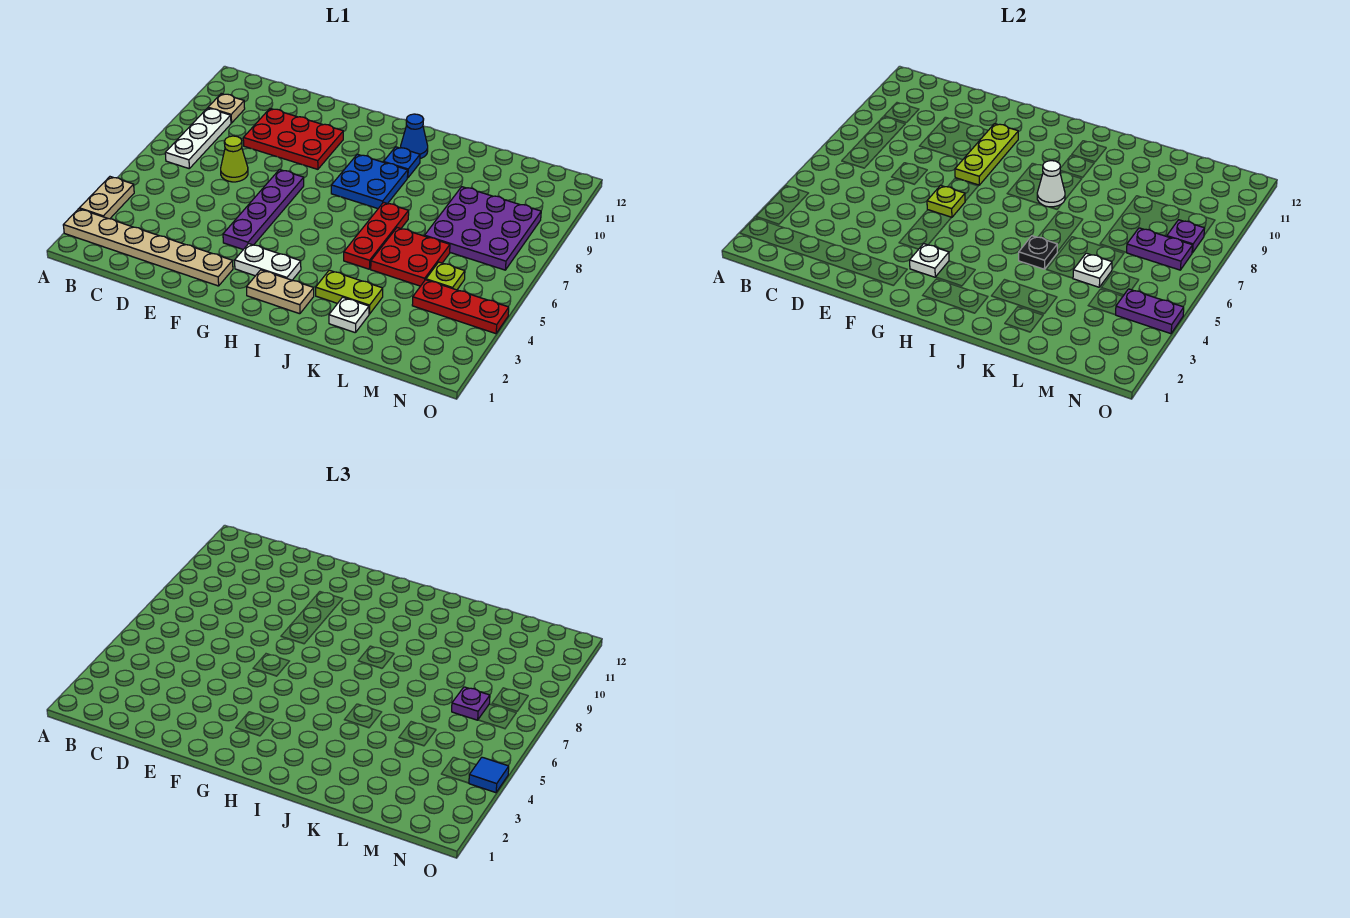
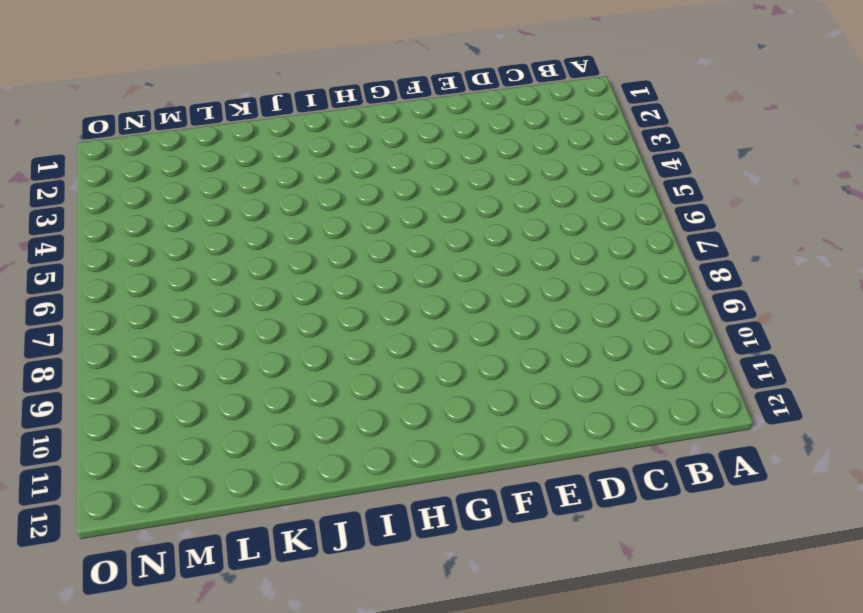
none -> tan plate A2:F2 level 1
none -> tan plate A3:A4 level 1
none -> white plate B7:B9 level 1
none -> tan plate B10 level 1

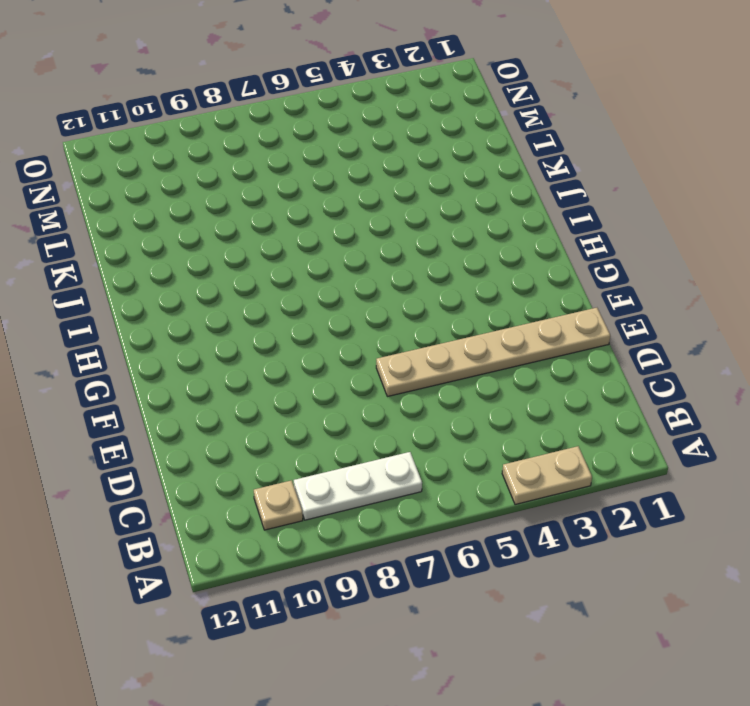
tan plate E1:E6 level 1 -> tan plate A2:F2 level 1
none -> lime cone D7 level 1
none -> red plate D9:F10 level 1
none -> purple plate F4:F7 level 1
none -> white plate G3:H3 level 1

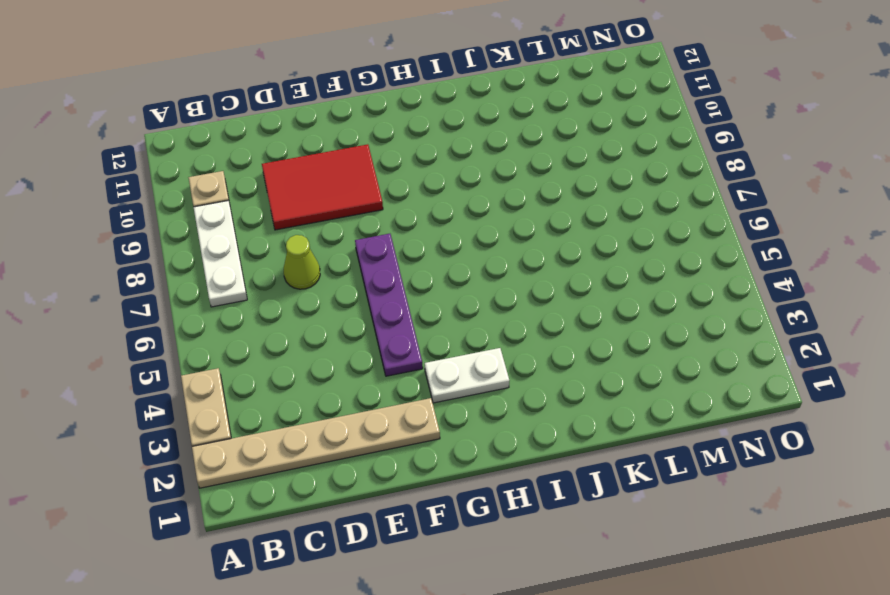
red tile D9:F10 level 1 -> red plate D9:F10 level 1
none -> tan plate H2:I2 level 1
none -> blue plate H8:I9 level 1
none -> blue plate I10 level 1
none -> blue cone I11 level 1

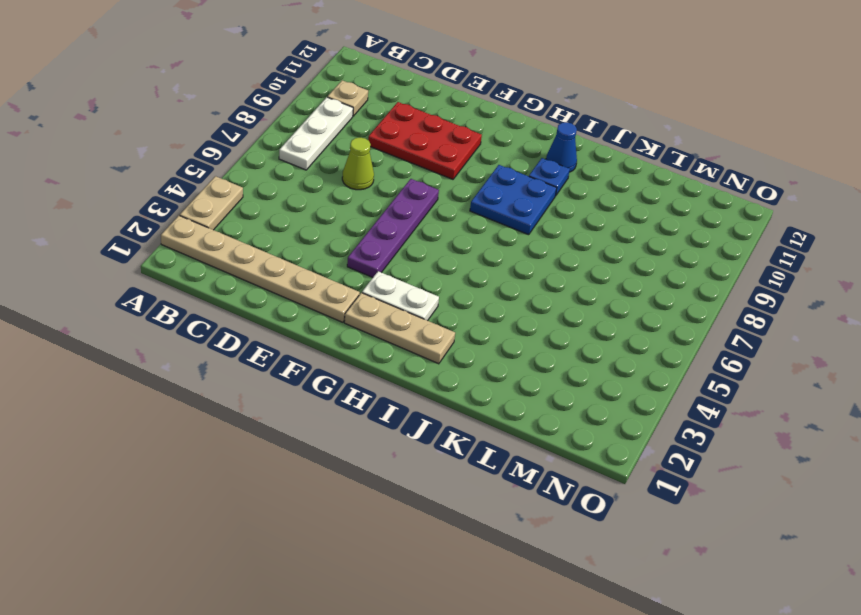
tan plate G2:I2 level 1 -> tan plate H2:I2 level 1
none -> lime plate J3:K3 level 1
none -> red plate J5:J7 level 1
none -> white plate K2 level 1
none -> red plate K5:L6 level 1

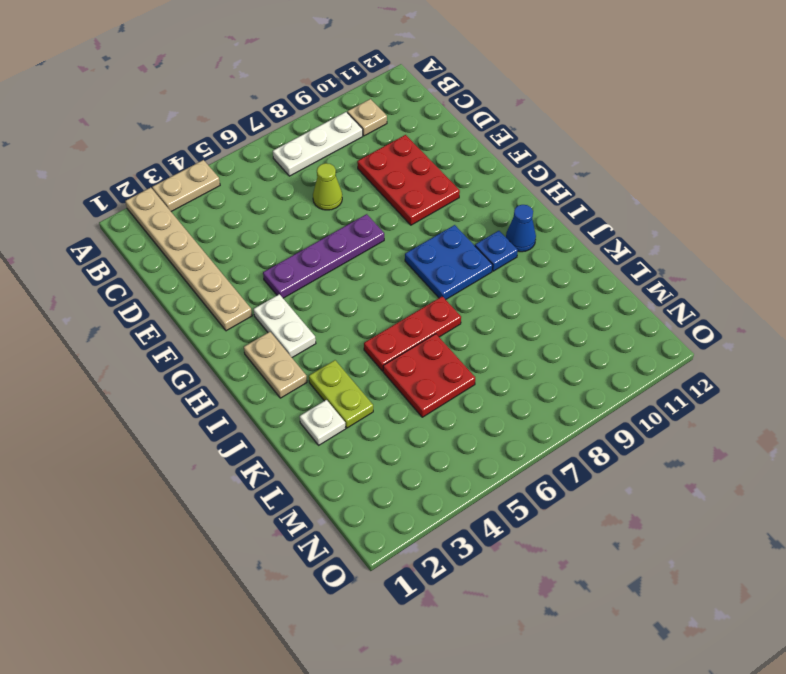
none -> purple plate L7:N9 level 1
none -> red plate M4:O4 level 1
none -> lime plate M5 level 1
none -> lime plate F6 level 2

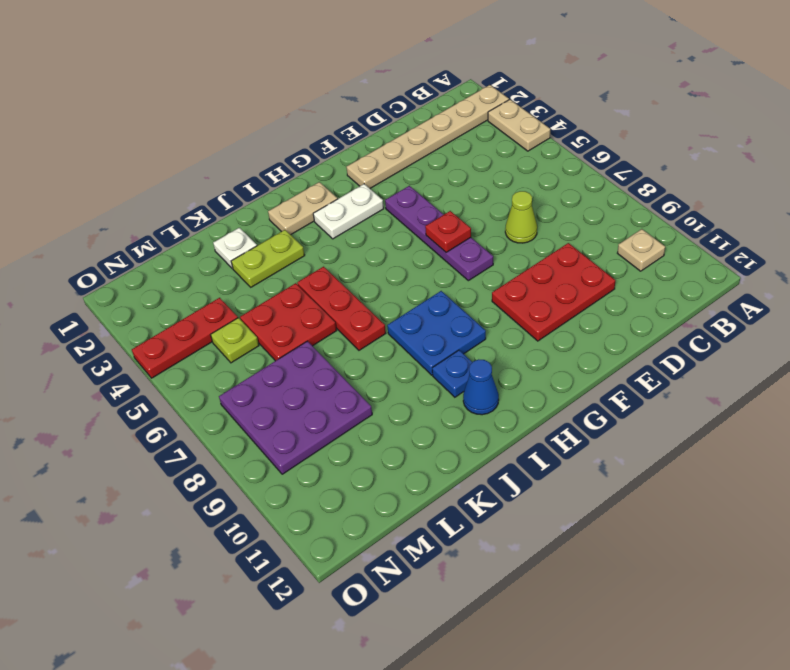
red plate F6 level 2 -> lime plate F6 level 2
none -> white plate B7:B9 level 1
none -> lime plate F8:F10 level 2
none -> white plate G3 level 2
none -> white cone I8 level 2

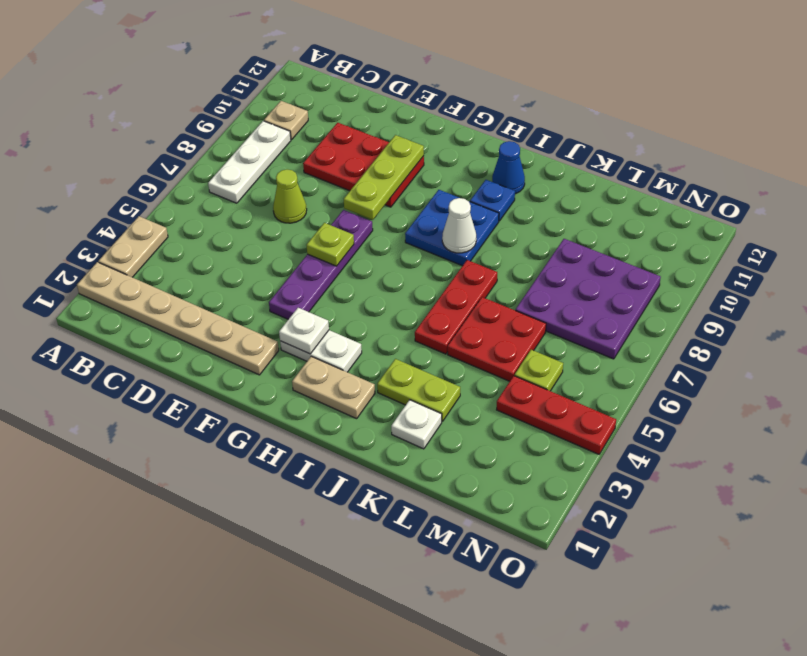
none -> black plate J5 level 2
none -> white plate L5 level 2
none -> purple plate M7:N7 level 2
none -> purple plate N4:O4 level 2

